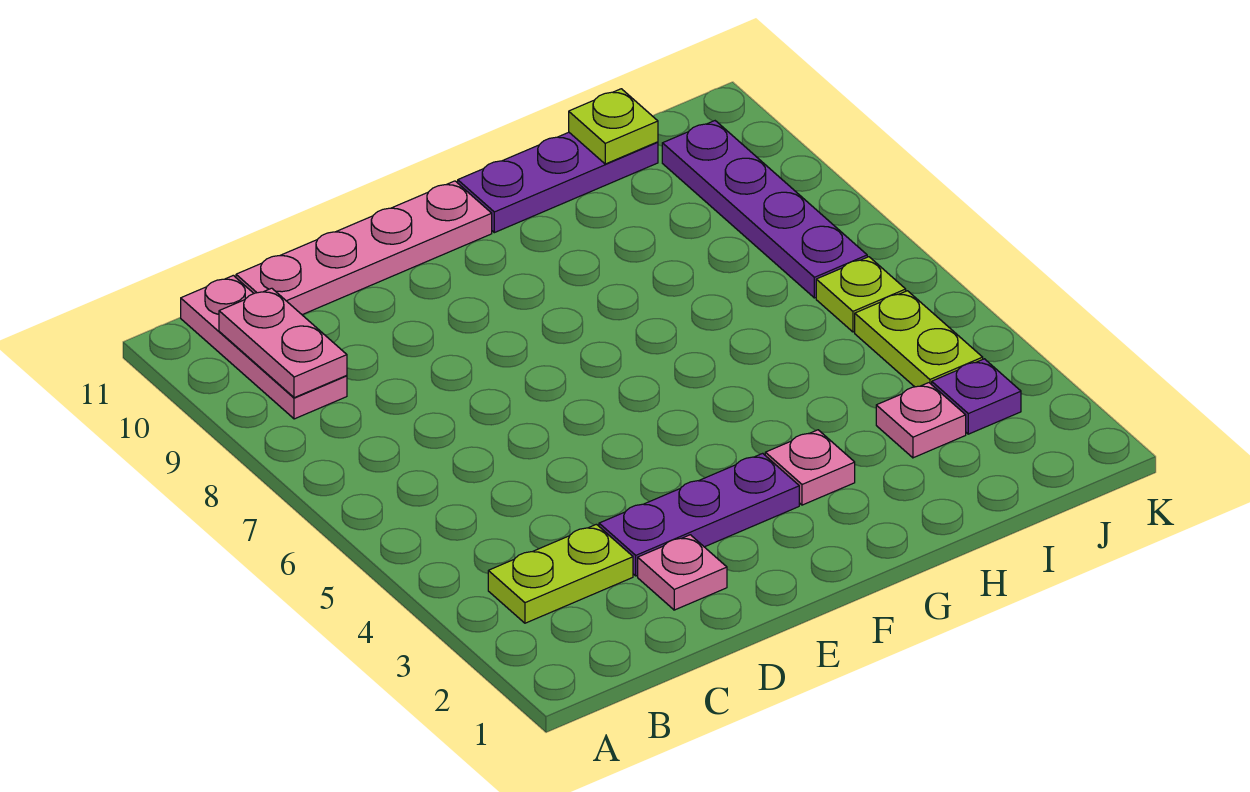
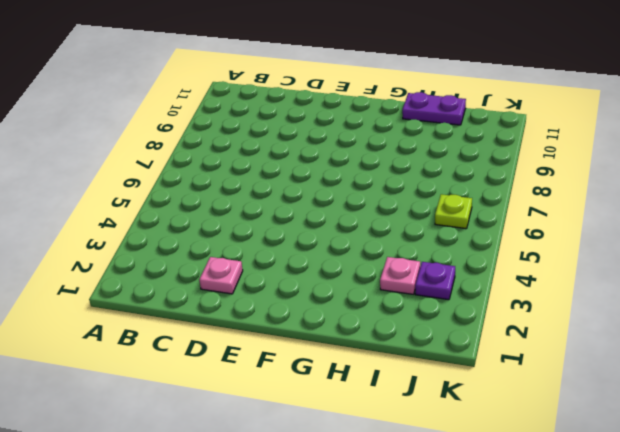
purple plate H11:I11 level 1 -> purple plate G11:I11 level 1
none -> lime plate B3:C3 level 1
none -> pink plate B9:B11 level 1
none -> pink plate C11:F11 level 1

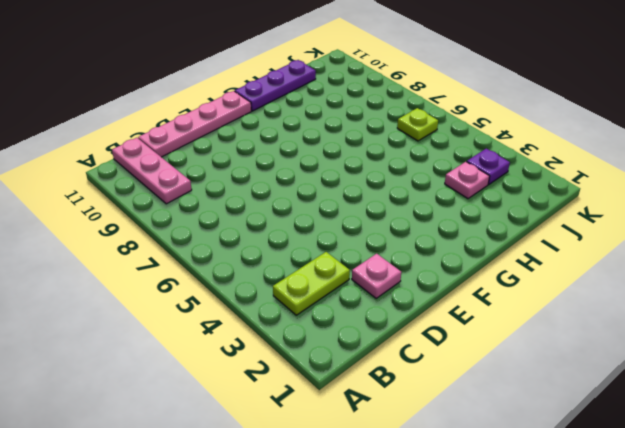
none -> purple plate D3:F3 level 1
none -> pink plate G3 level 1
none -> lime plate J4:J5 level 1

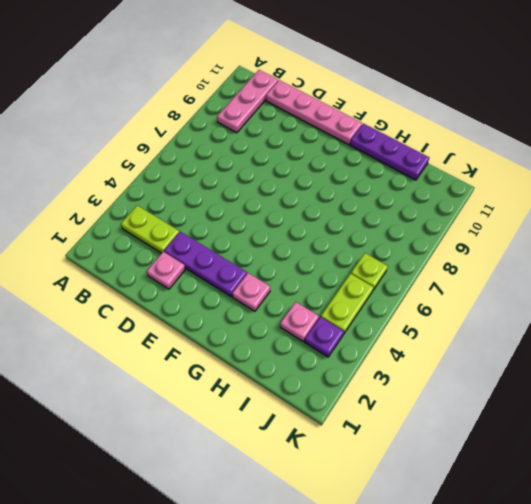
none -> purple plate J7:J10 level 1
none -> pink plate B9:B10 level 2
none -> lime plate I11 level 2

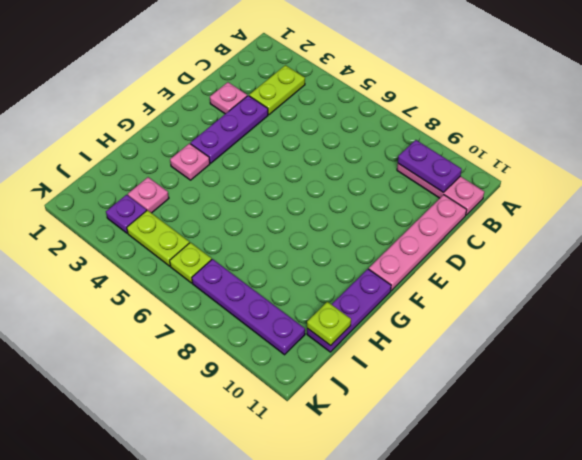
purple plate B9:B10 level 2 -> pink plate B9:B10 level 2

